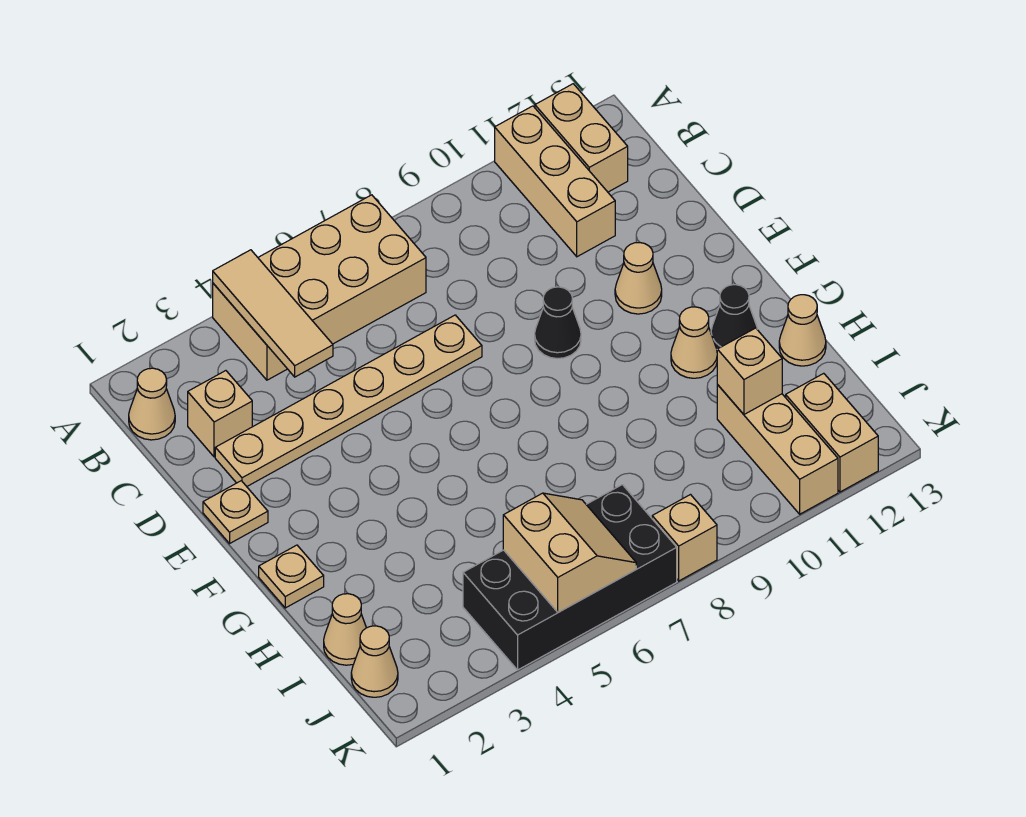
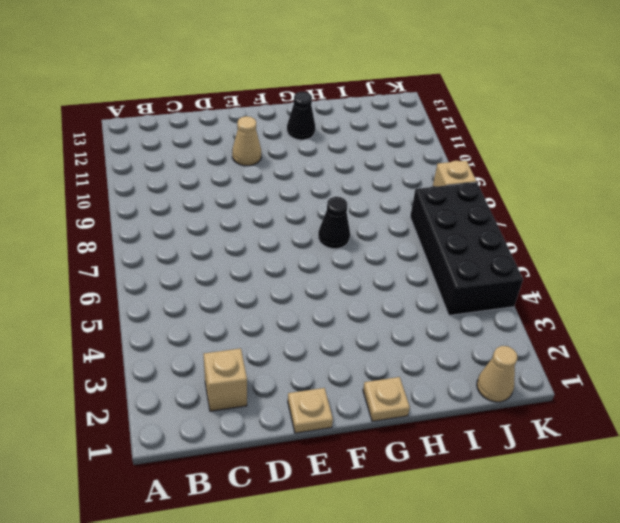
black cone G7 level 1 -> black cone E9 level 1
none -> tan brick A4:B7 level 1
none -> tan brick A11:C11 level 1
none -> tan brick A12:B12 level 1

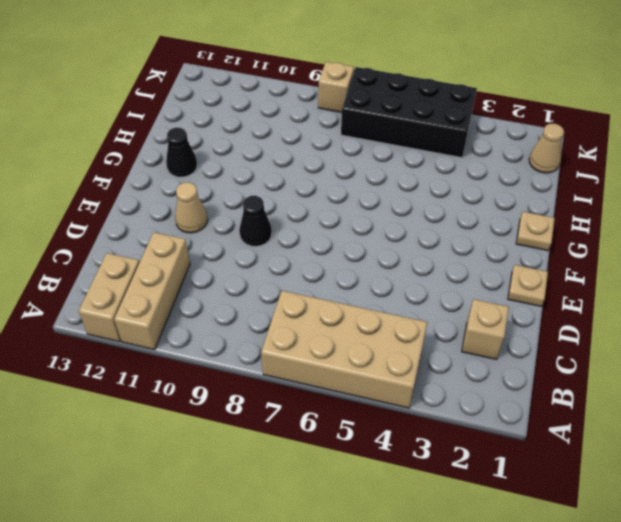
none -> tan cone B1 level 1
none -> tan plate D2:D7 level 1
none -> tan cone G11 level 1

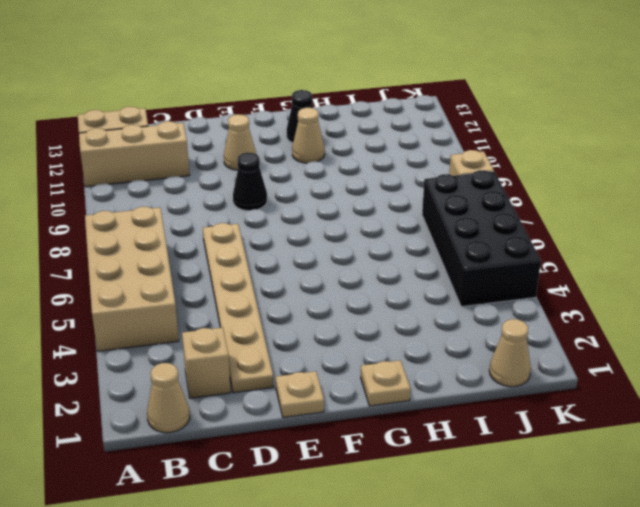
none -> tan cone H13 level 1
none -> tan cone I1 level 1
none -> tan brick I11:K11 level 1

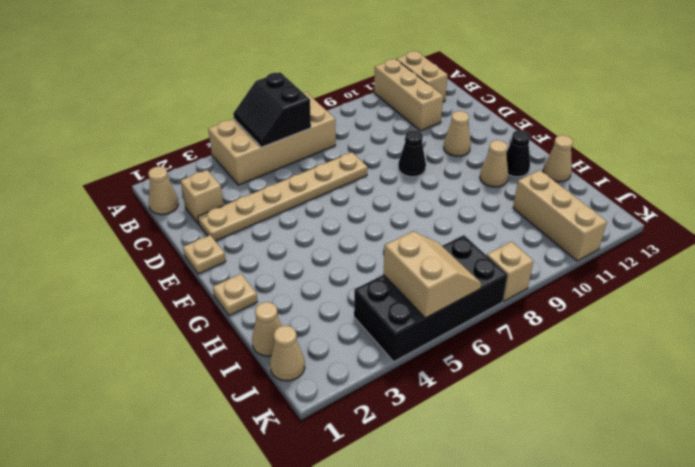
black slope A5:B6 level 2 top 6 -> none
none -> tan brick J12:K12 level 1
none -> tan tile A4:C4 level 2
none -> tan brick I11 level 2

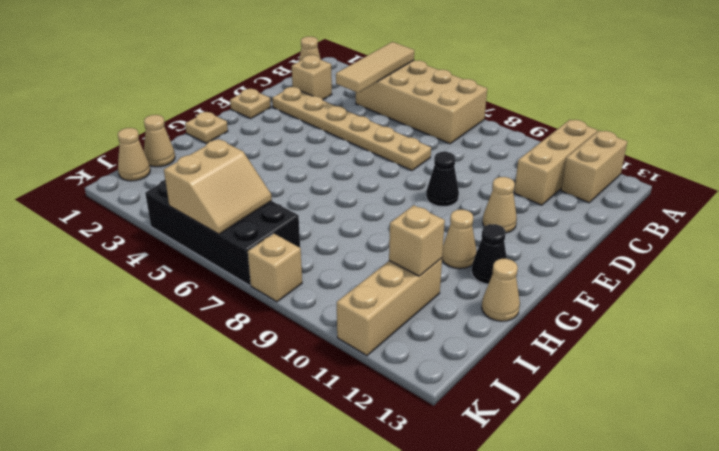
none -> tan brick J12:K12 level 1

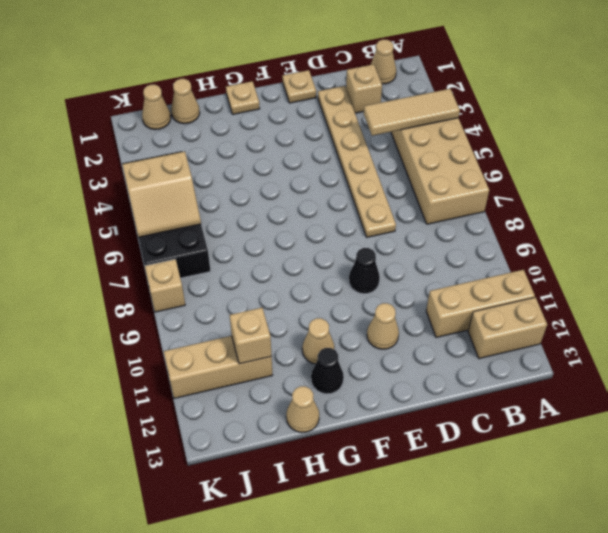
none -> tan brick J12:K12 level 1

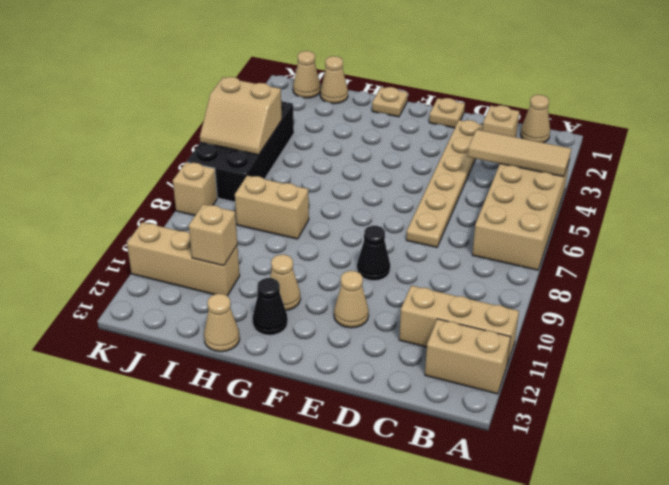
tan brick H8:I8 level 1 -> tan brick J12:K12 level 1

